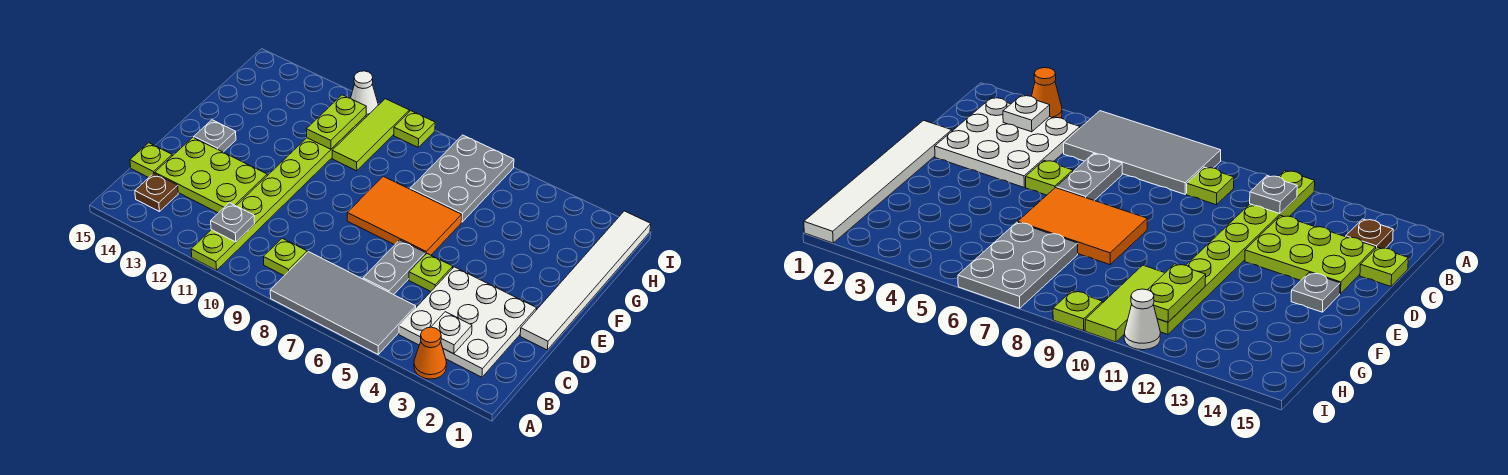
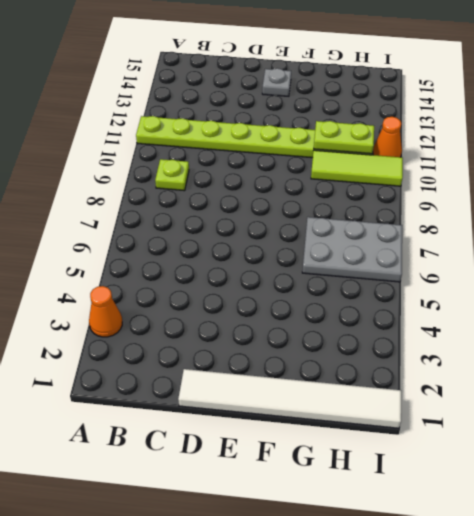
orange cone I11 level 1 -> white cone I11 level 1
none -> grey tile A5:B8 level 1
none -> white plate B2:D4 level 1
none -> brown plate B14 level 1

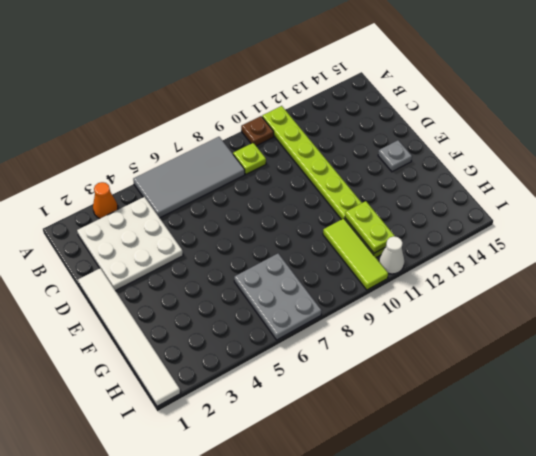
brown plate A10 level 1 -> brown plate B14 level 1
none -> grey plate C6:D6 level 1
none -> lime plate C12:D14 level 1
none -> lime plate C15 level 1

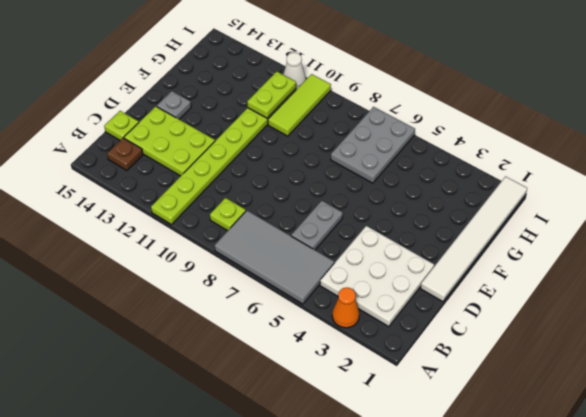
none -> lime plate D5 level 1
none -> orange tile E6:F8 level 1
none -> lime plate I9 level 1

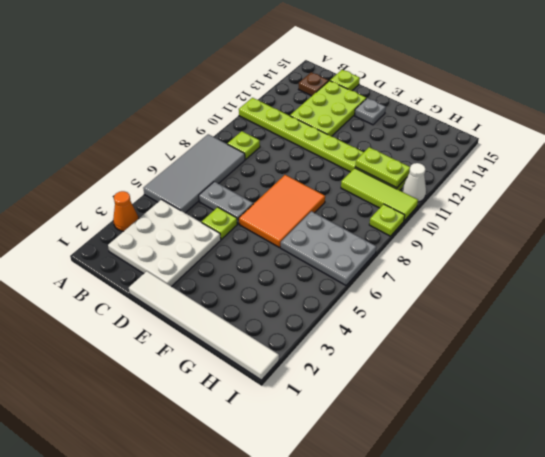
none -> white plate B3 level 2
none -> grey plate B11 level 2

